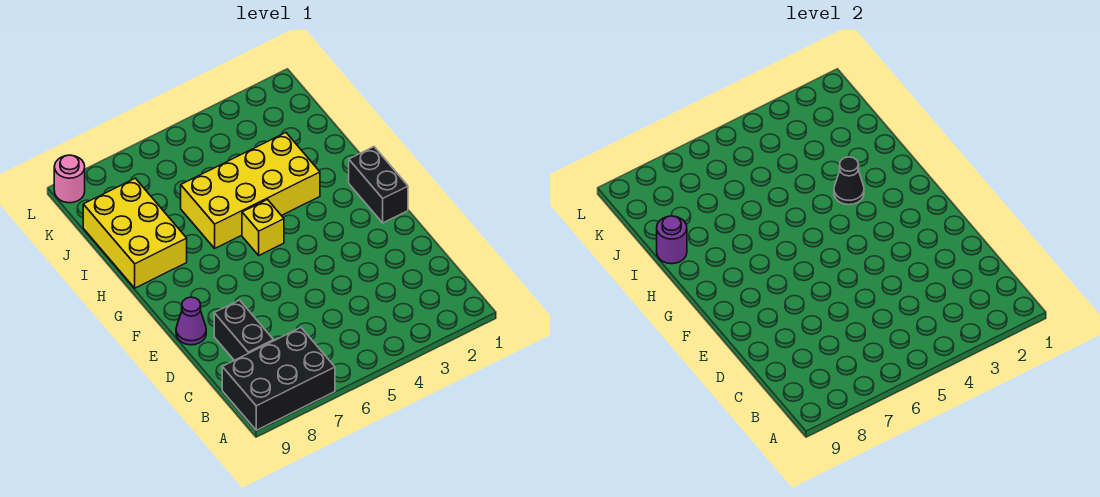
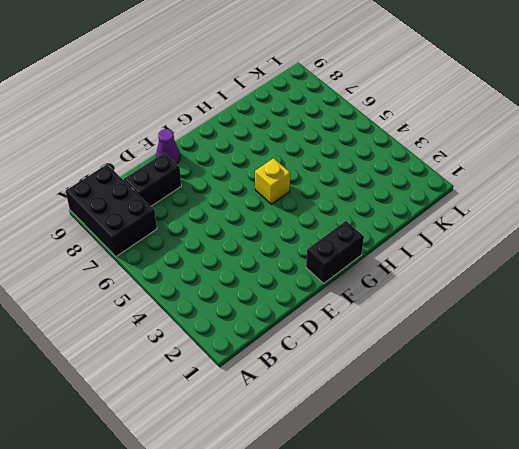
none -> yellow brick H3:I6 level 1
none -> yellow brick H8:J9 level 1

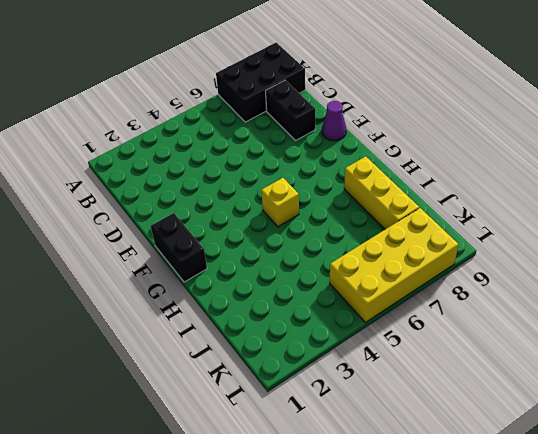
yellow brick H8:J8 level 1 -> yellow brick H8:J9 level 1
yellow brick K5:L8 level 1 -> yellow brick H3:I6 level 1
none -> pink round brick L9 level 1
none -> black cone H3 level 2

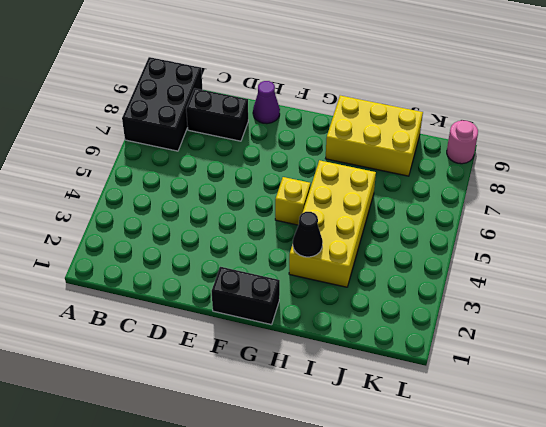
none -> purple round brick I9 level 2

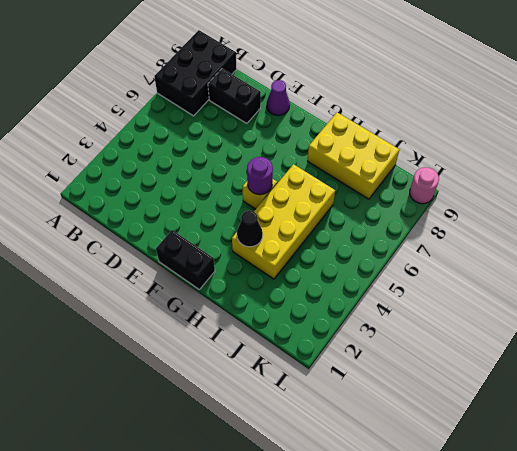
purple round brick G5 level 2 -> purple round brick I9 level 2

